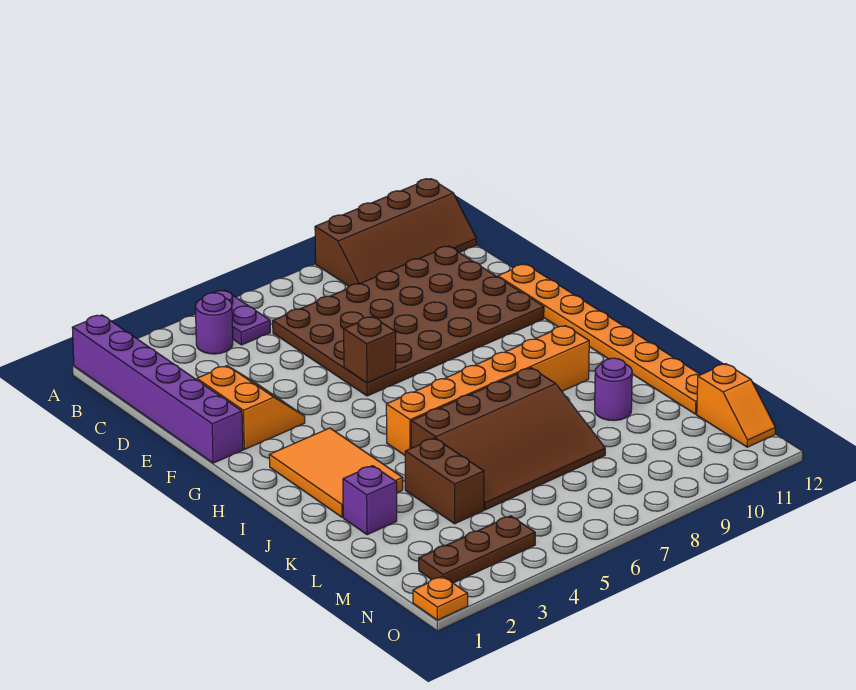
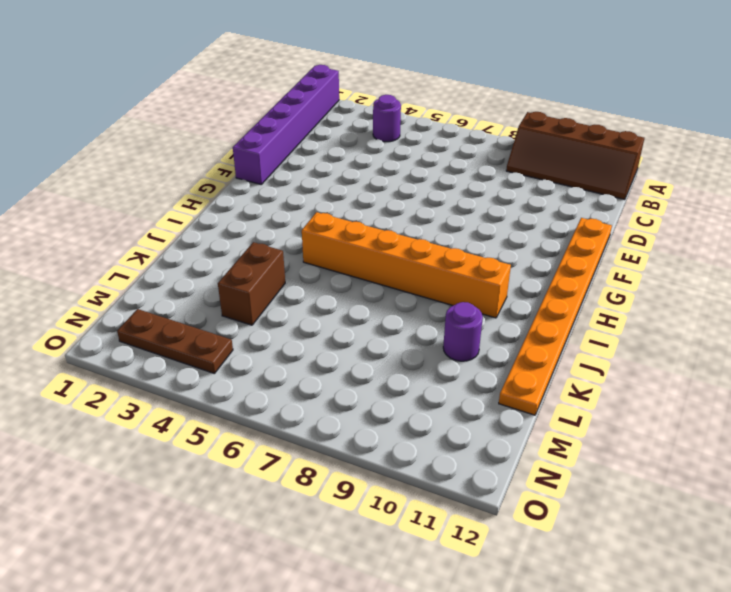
none -> purple plate A5:B5 level 1
none -> brown plate C6:F11 level 1
none -> orange slope E2:F3 level 1 top 2

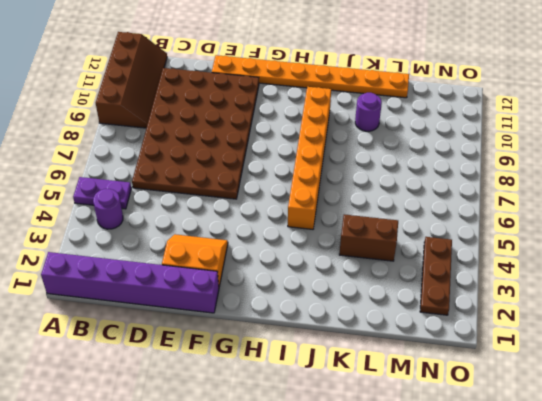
none -> orange tile H2:J3 level 1
none -> brown slope J5:L8 level 1 top J
none -> purple brick K2 level 1

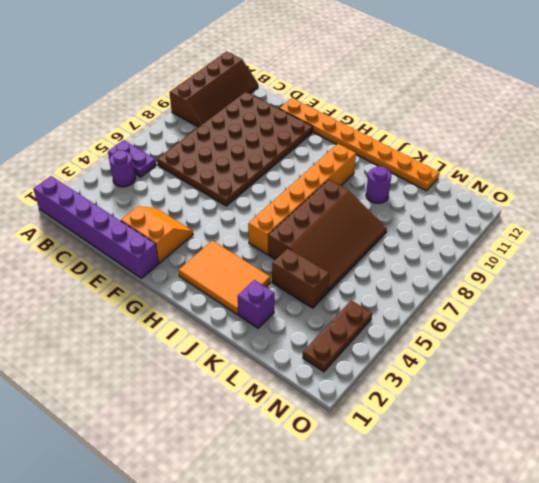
none -> orange slope M12:N12 level 1 top M
none -> orange plate O1 level 1
none -> brown brick F6 level 2

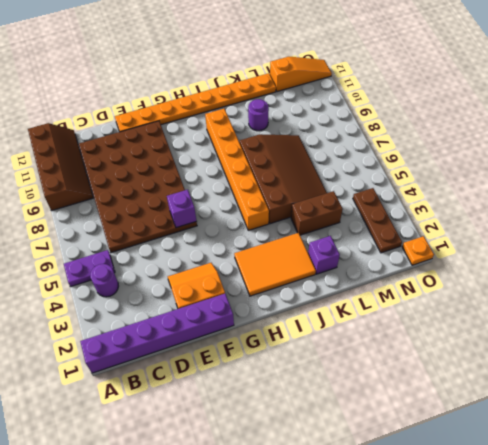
purple brick F6 level 2 -> brown brick F6 level 2
orange slope M12:O12 level 1 top M -> orange slope M12:N12 level 1 top M

